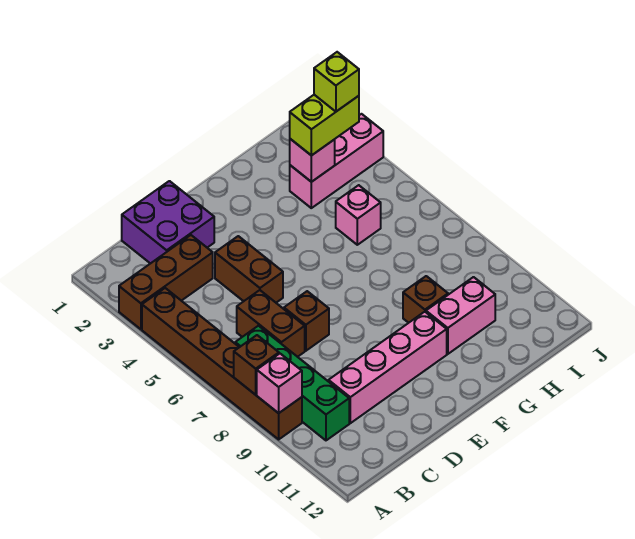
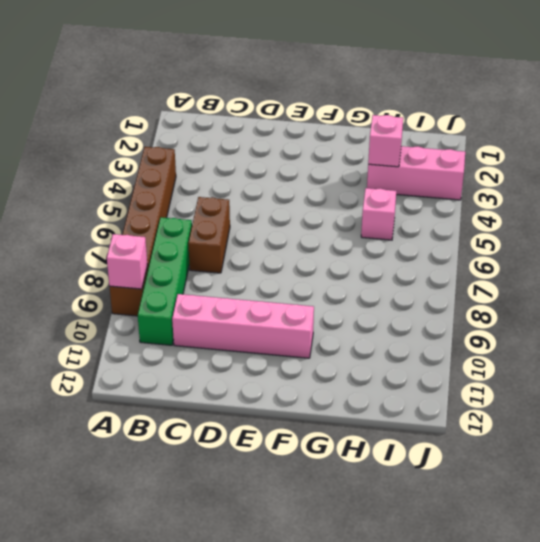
none -> brown brick A3:C3 level 1
none -> purple brick C1:D2 level 1
none -> brown brick D4:D5 level 1

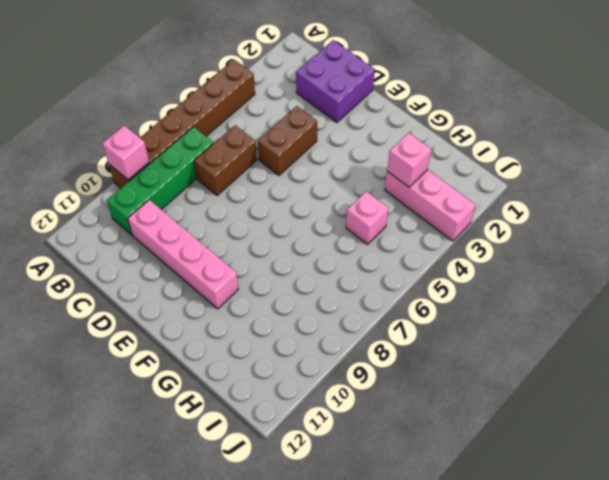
none -> brown brick A3:C3 level 1
none -> brown brick D7 level 1
none -> brown brick G9 level 1

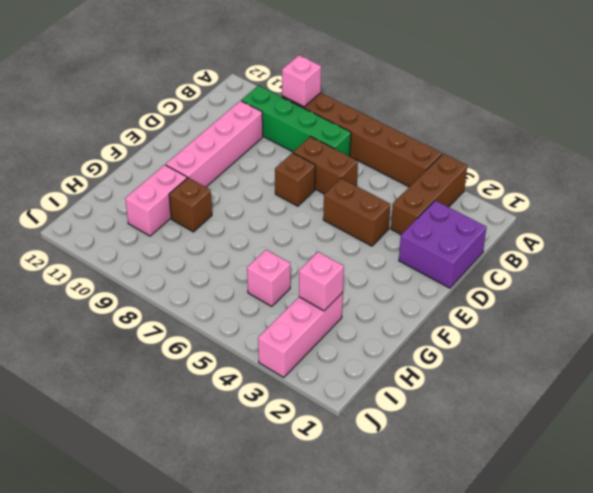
none -> brown brick A8 level 2
none -> lime brick H3:I3 level 3
none -> lime brick I3 level 4

